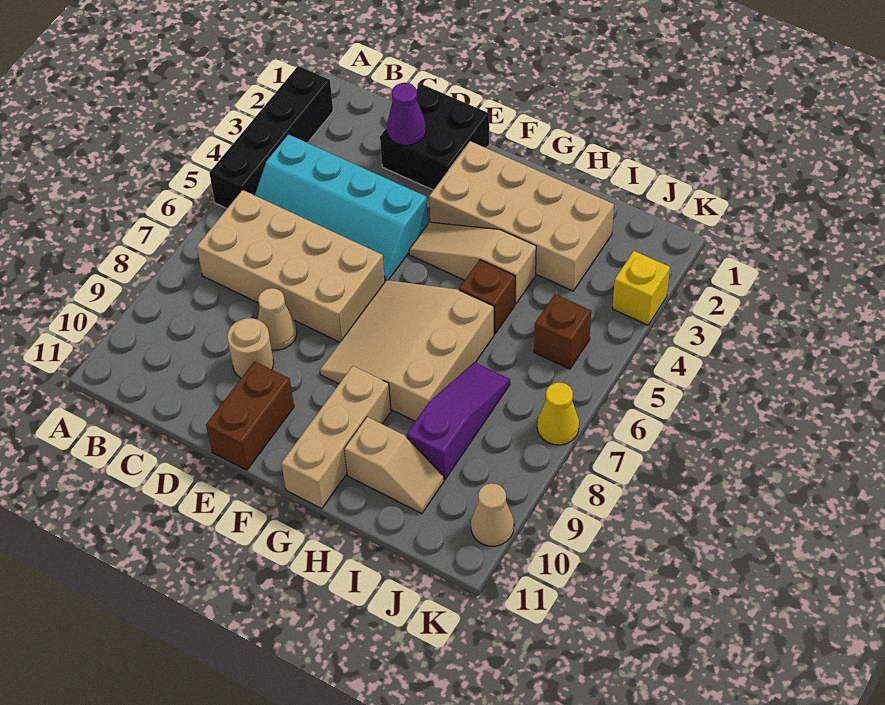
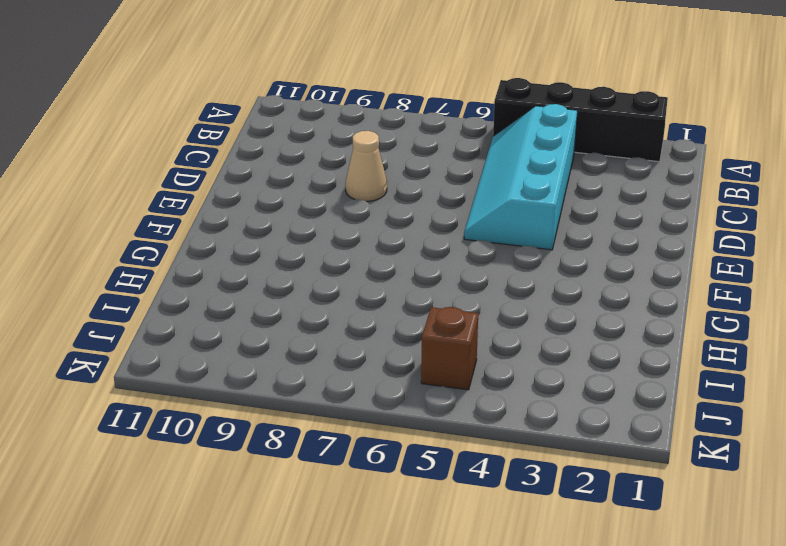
none -> tan brick B6:E7 level 1
none -> black brick D1:E2 level 1
none -> tan round brick D9 level 1

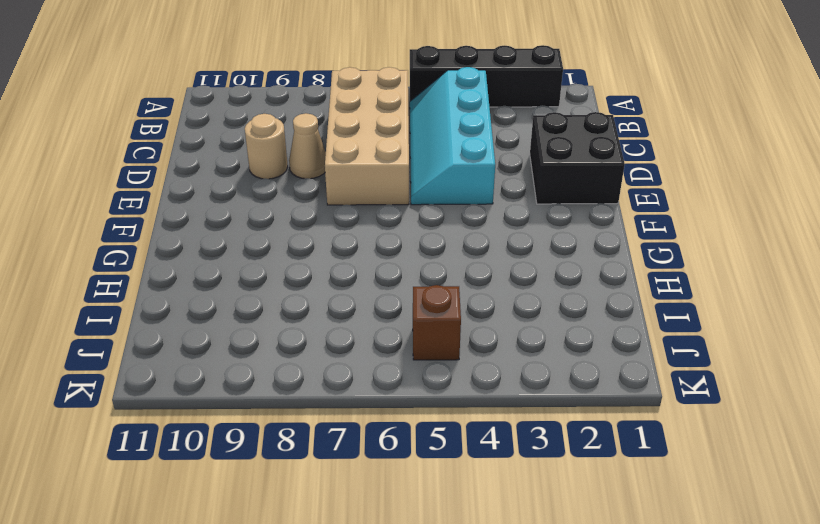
none -> brown brick E10:E11 level 1
none -> tan brick F2:I3 level 1
none -> tan slope F4:H4 level 1 top H

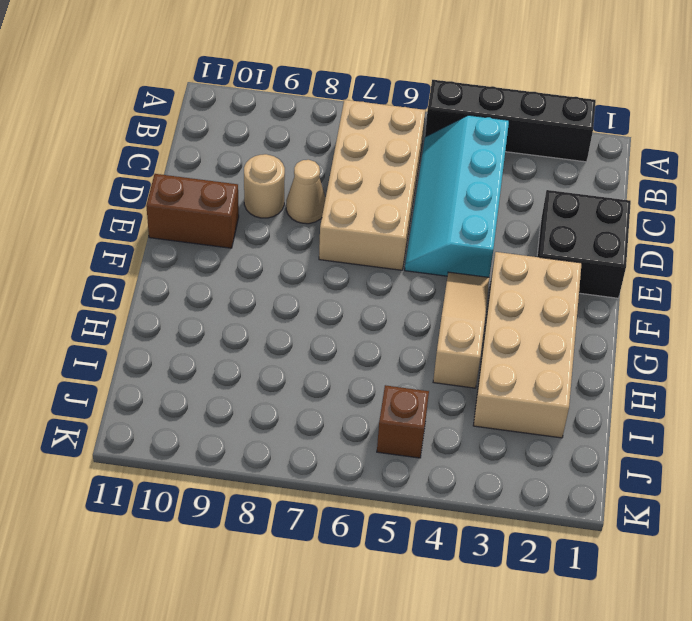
none -> tan slope F6:H8 level 1 top H
none -> tan brick G9:G11 level 1
none -> brown brick H5 level 1

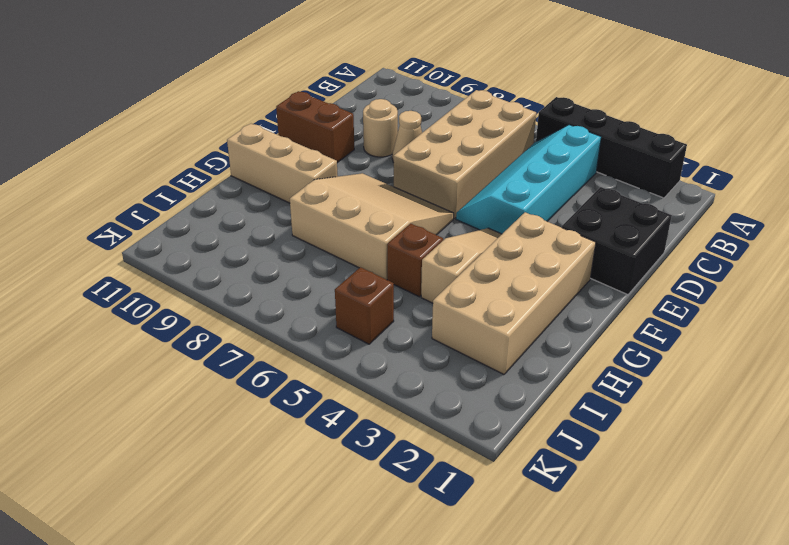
none -> tan slope H10:I10 level 1 top H
none -> purple slope I7:I9 level 1 top 9
none -> yellow brick K3 level 1

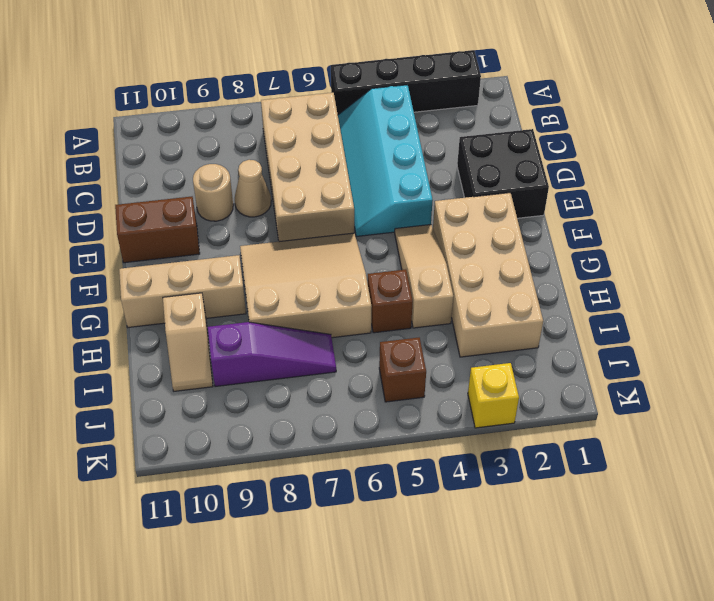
none -> yellow cone K7 level 1
none -> tan cone K10 level 1
none -> purple cone D2 level 2

